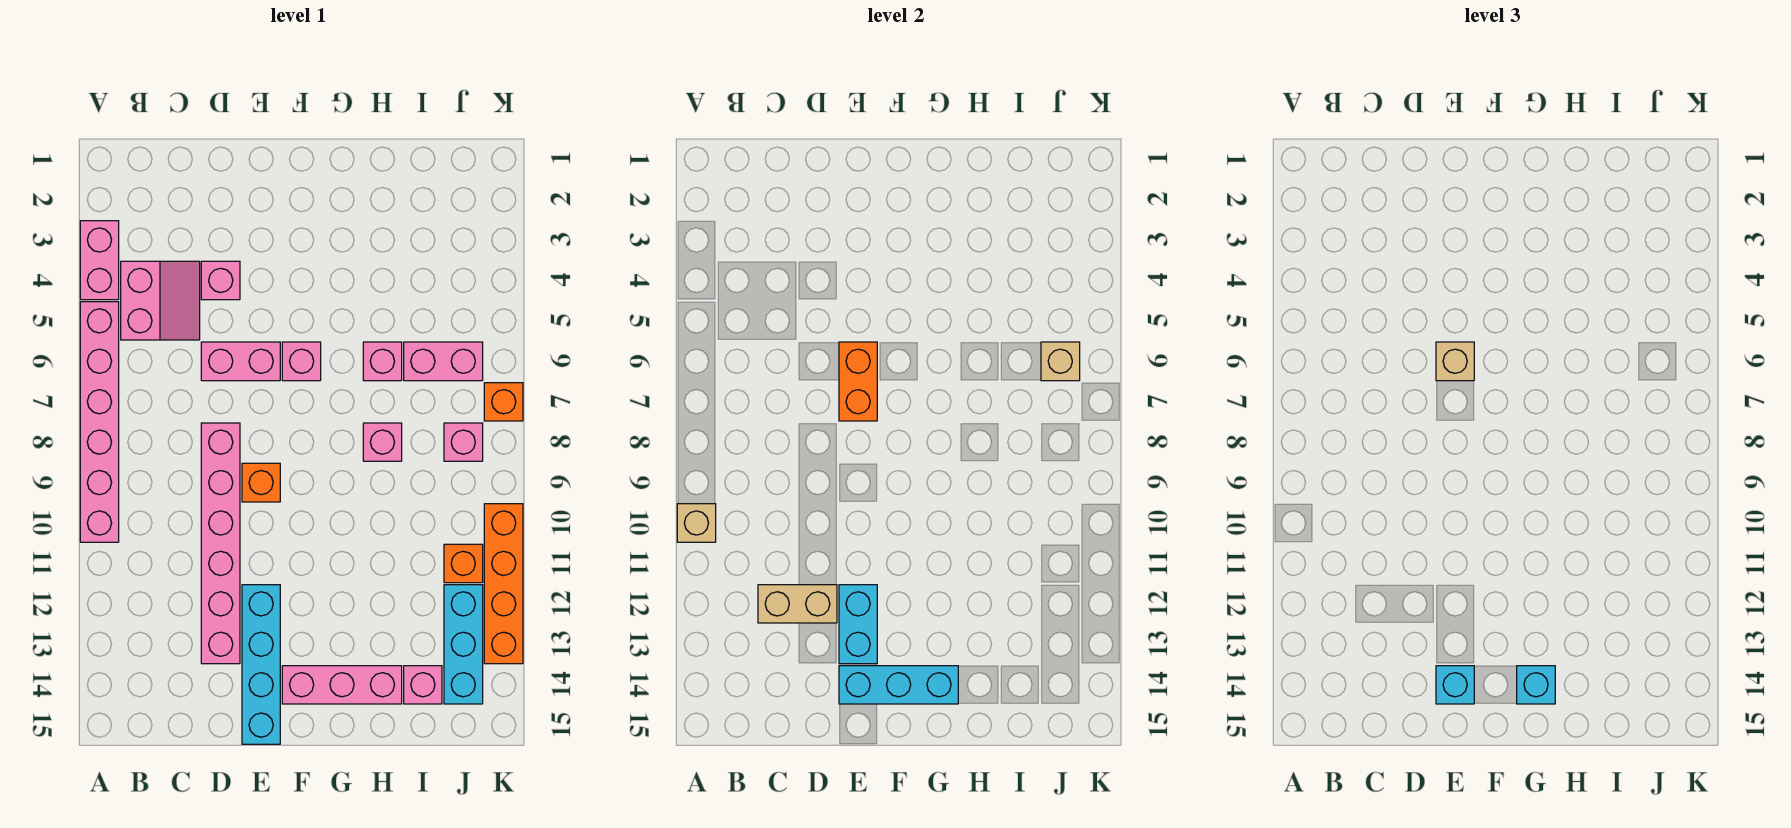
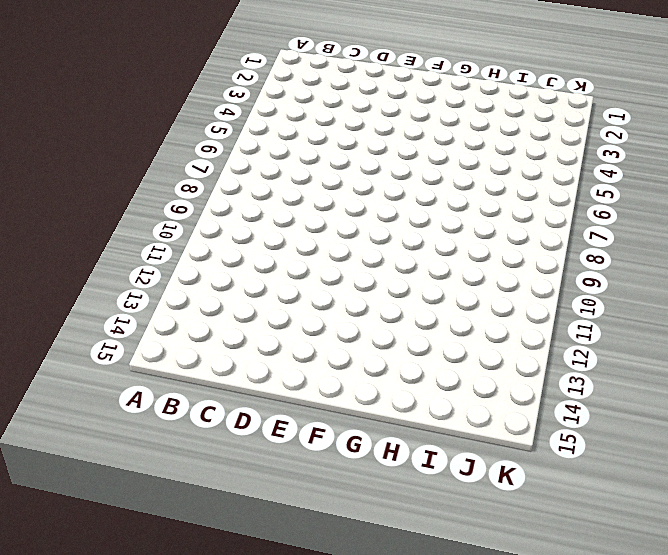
none -> pink brick A3:A4 level 1
none -> pink brick A5:A10 level 1
none -> pink slope B4:C5 level 1 top B

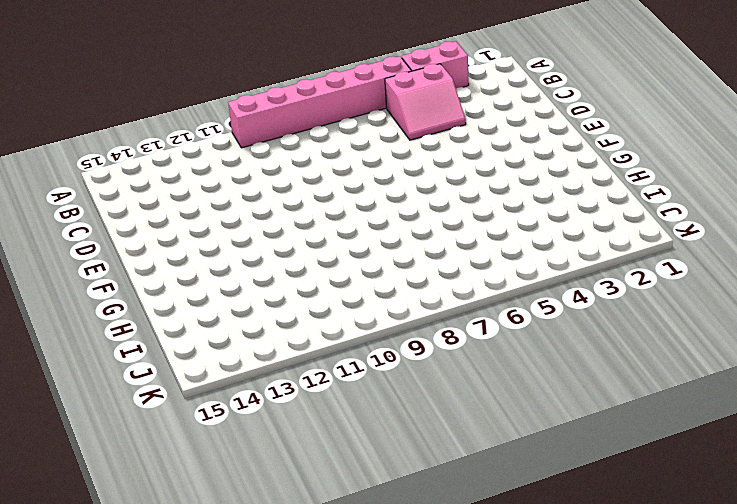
none -> pink brick D4 level 1
none -> pink brick D6:E6 level 1
none -> pink brick D8:D13 level 1

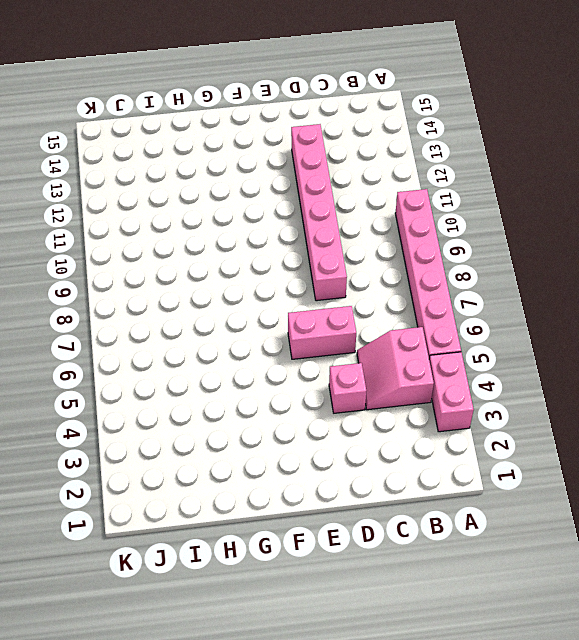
none -> orange brick E9 level 1
none -> cyan brick E12:E15 level 1
none -> pink brick F6 level 1

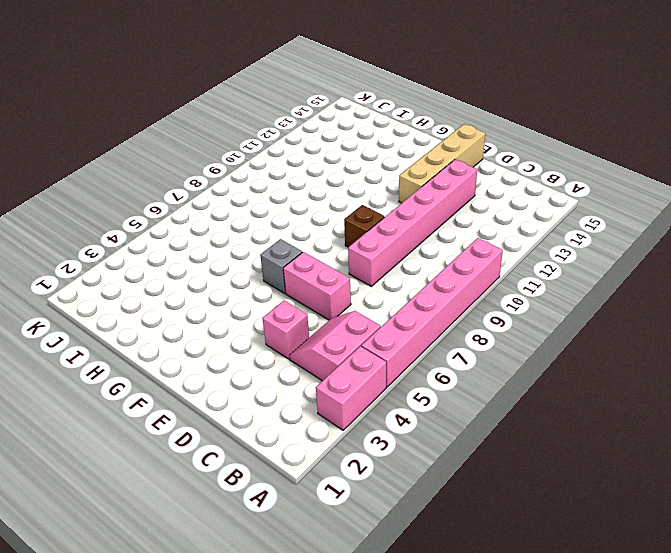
brown brick E9 level 1 -> orange brick E9 level 1
tan brick E12:E15 level 1 -> cyan brick E12:E15 level 1
grey brick F6 level 1 -> pink brick F6 level 1
none -> pink brick F14:H14 level 1
none -> pink brick H6 level 1
none -> pink brick H8 level 1

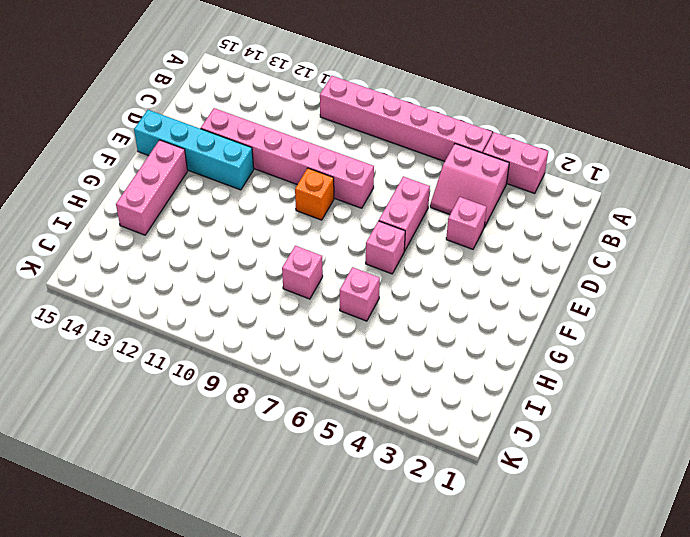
none -> pink brick I6:J6 level 1
none -> pink brick I14 level 1
none -> pink brick J8 level 1

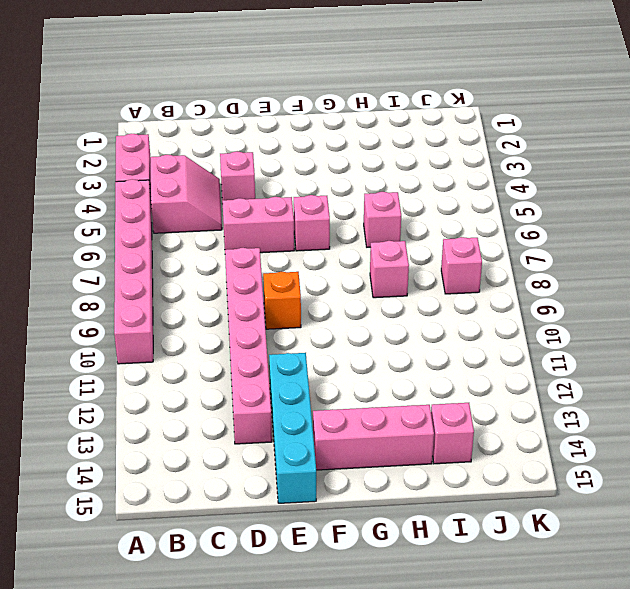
none -> pink brick I6:J6 level 1
none -> orange brick J11 level 1
none -> cyan brick J12:J14 level 1

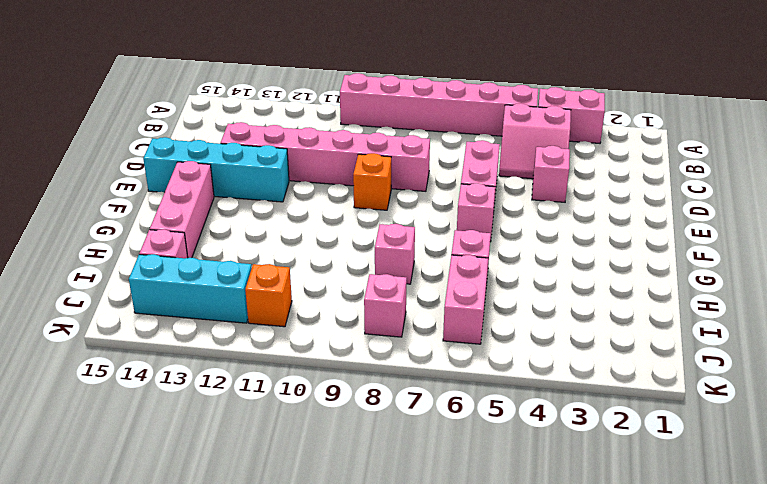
none -> orange brick K7 level 1
none -> orange brick K10:K13 level 1
none -> tan brick A10 level 2

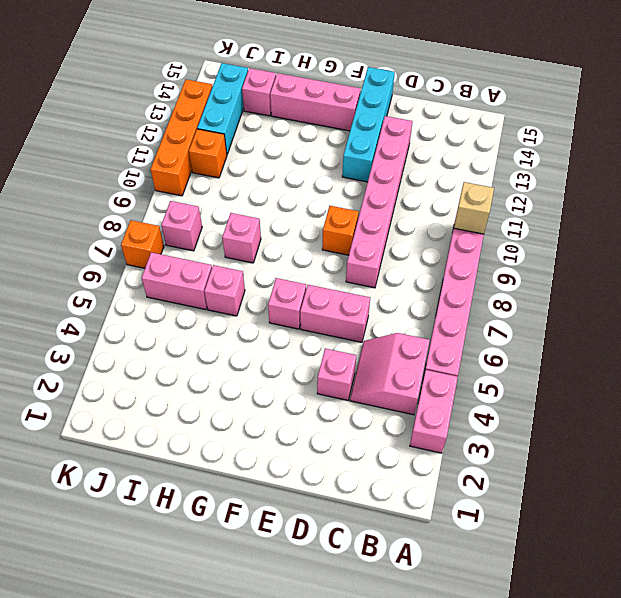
none -> tan brick C12:D12 level 2
none -> orange brick E6:E7 level 2
none -> cyan brick E12:E13 level 2

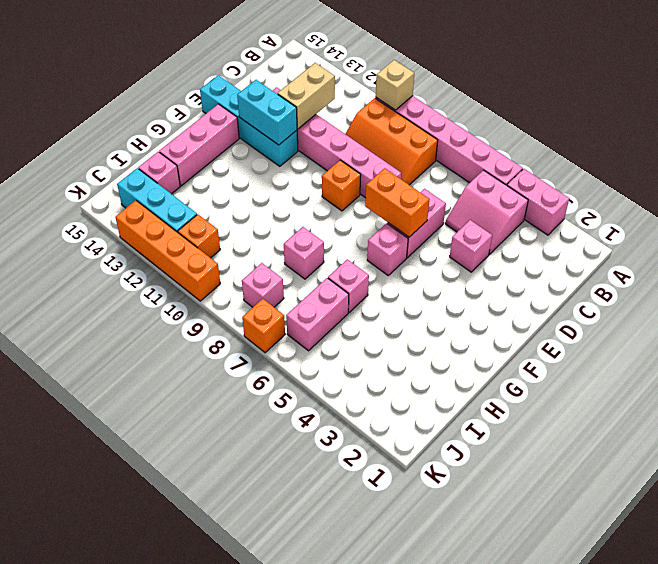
orange slope B8:C10 level 1 top B -> none
none -> cyan brick E14:G14 level 2
none -> tan brick J6 level 2
none -> tan brick E6 level 3

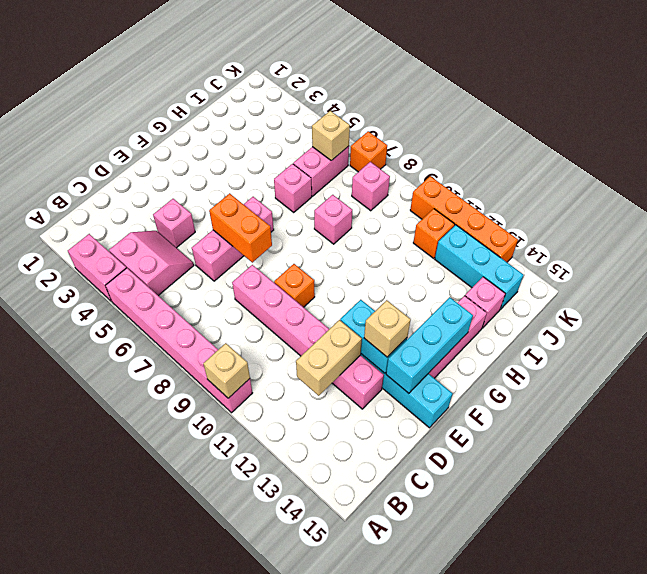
tan brick E13 level 3 -> tan brick E6 level 3
none -> cyan brick E14 level 3
none -> cyan brick G14 level 3

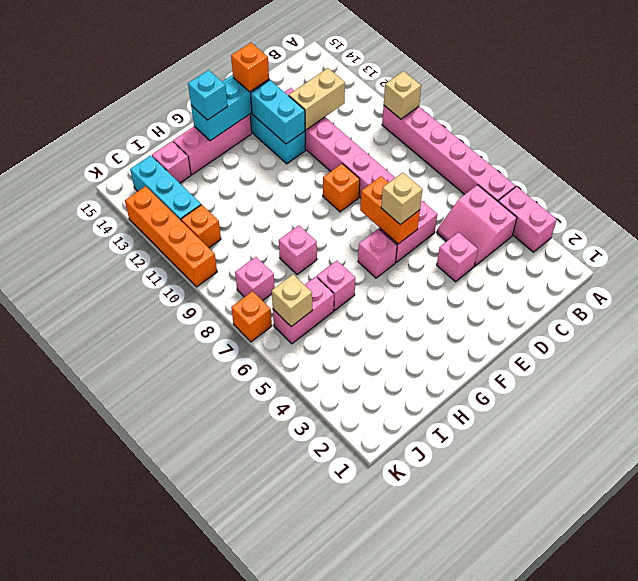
orange brick E14 level 3 -> cyan brick E14 level 3

